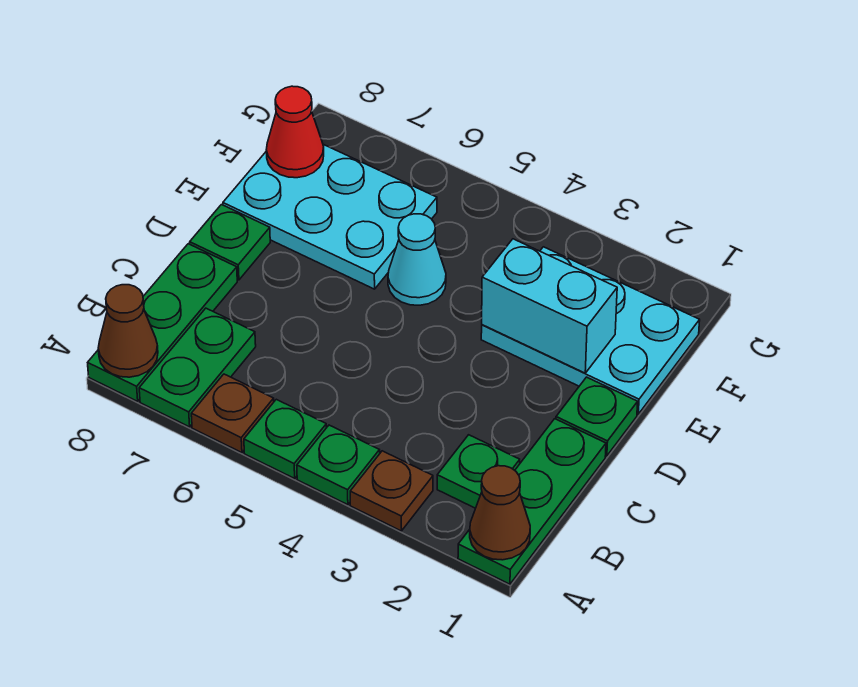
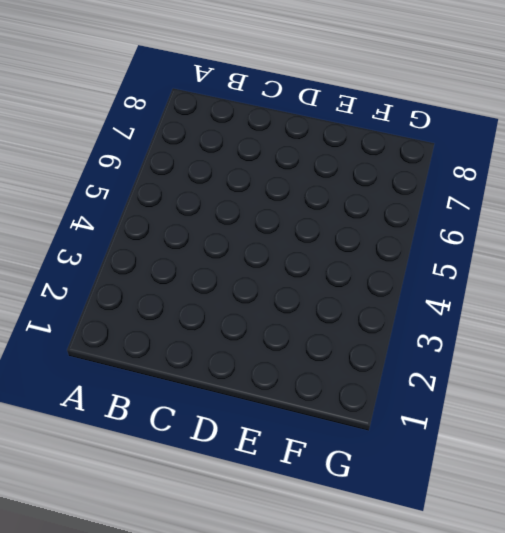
none -> green plate A1:C1 level 1
none -> brown plate A3 level 1
none -> green plate A4 level 1

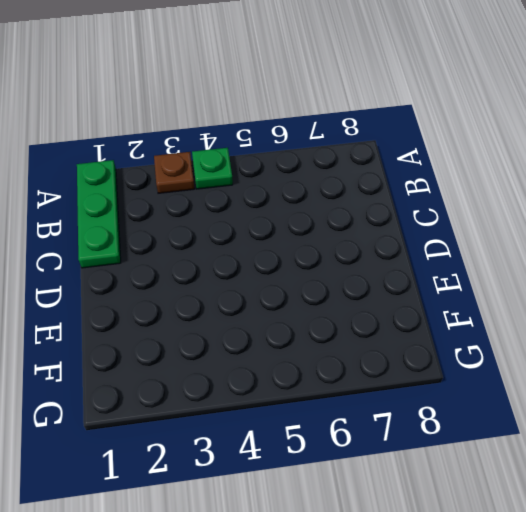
none -> green plate A5 level 1
none -> brown plate A6 level 1
none -> green plate A7:B7 level 1

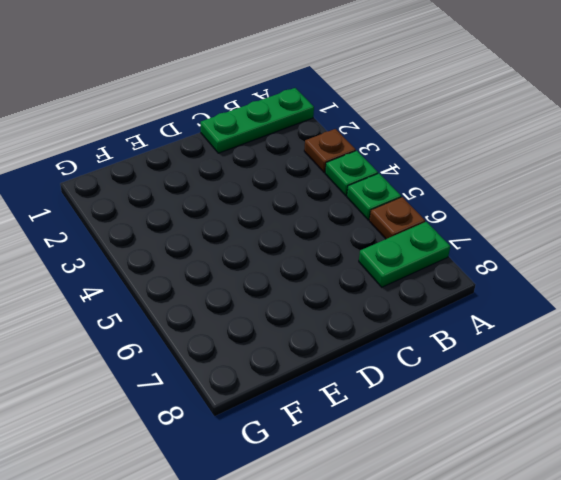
none -> green plate A8:C8 level 1
none -> green plate B2 level 1
none -> green plate D1 level 1

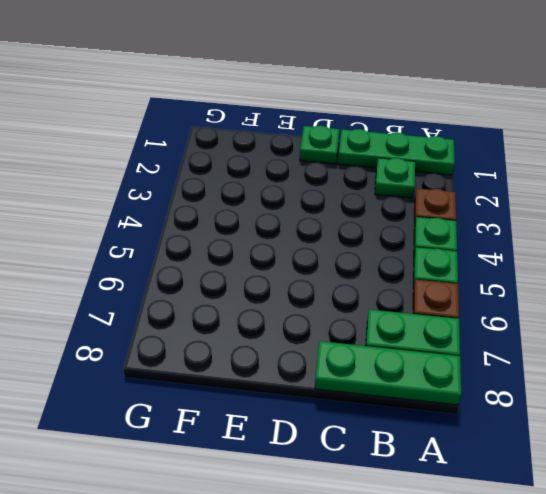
none -> green plate D8 level 1
none -> cyan plate E1:F3 level 1
none -> cyan cone E5 level 1

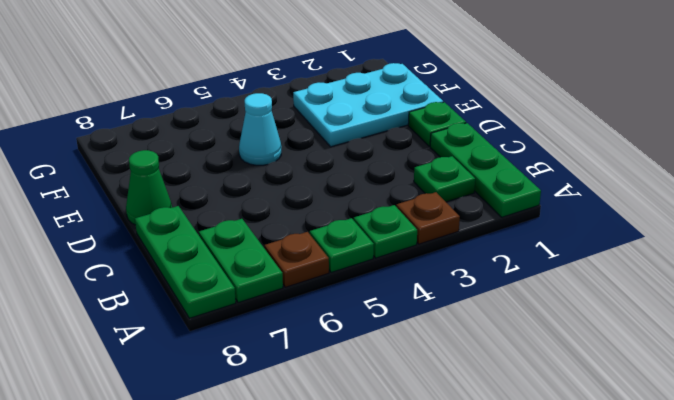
green cone D8 level 1 -> green plate D8 level 1
none -> cyan plate E6:F8 level 1
none -> brown cone A1 level 2
none -> brown cone A8 level 2

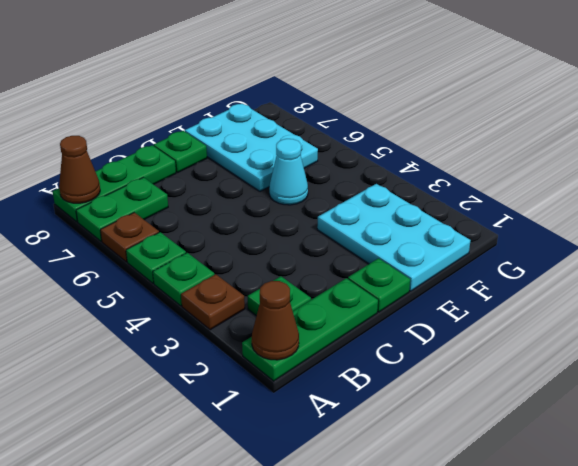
none -> cyan brick E2:E3 level 2
none -> red cone F8 level 2

